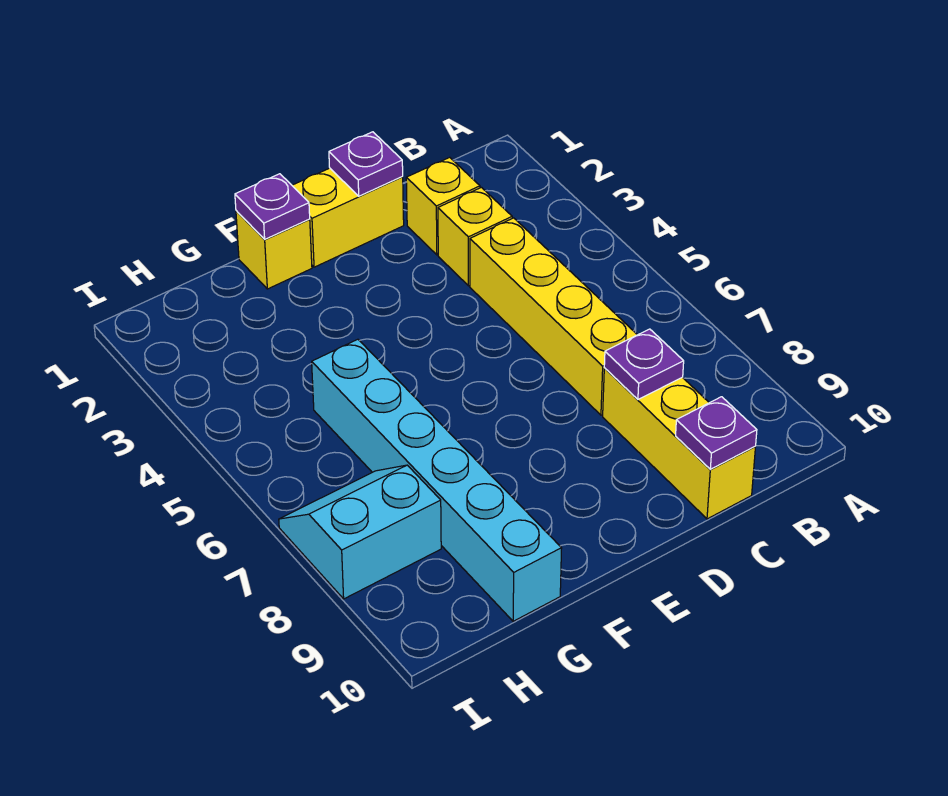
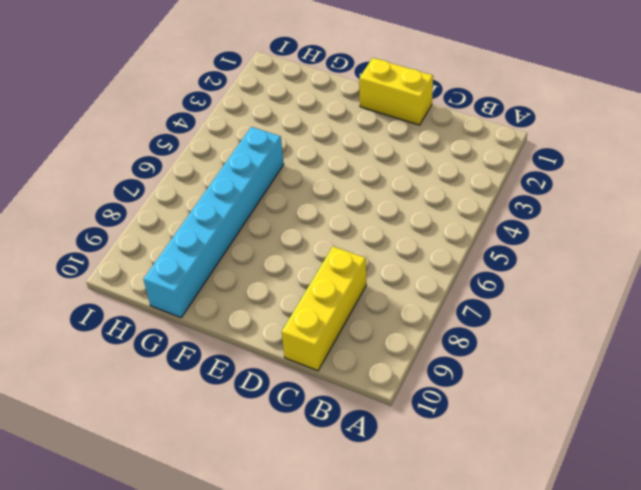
none -> yellow brick C2 level 1
none -> yellow brick C3 level 1
none -> yellow brick C4:C7 level 1

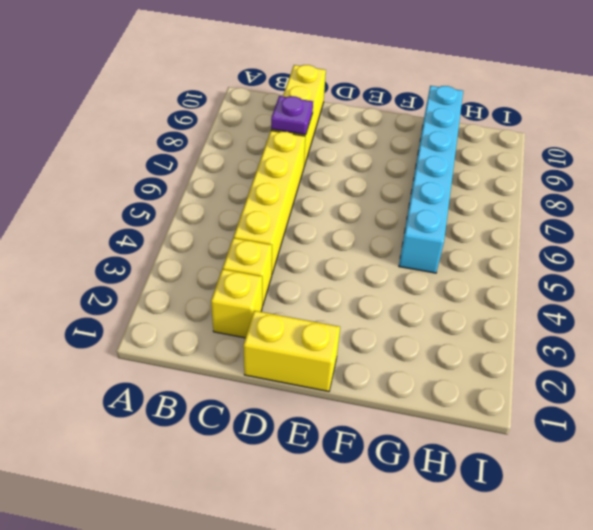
none -> yellow brick F1 level 1
none -> cyan slope H7:I8 level 1 top 8
none -> purple plate C10 level 2

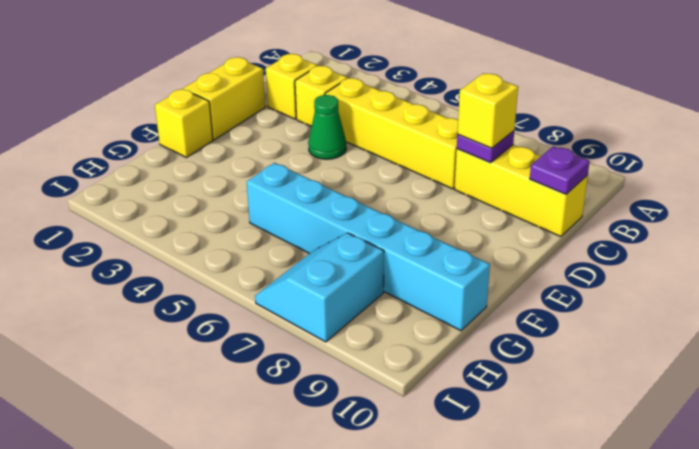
yellow brick C8 level 3 -> none
green cone D4 level 1 -> none
none -> purple plate D1 level 2
none -> purple plate F1 level 2

